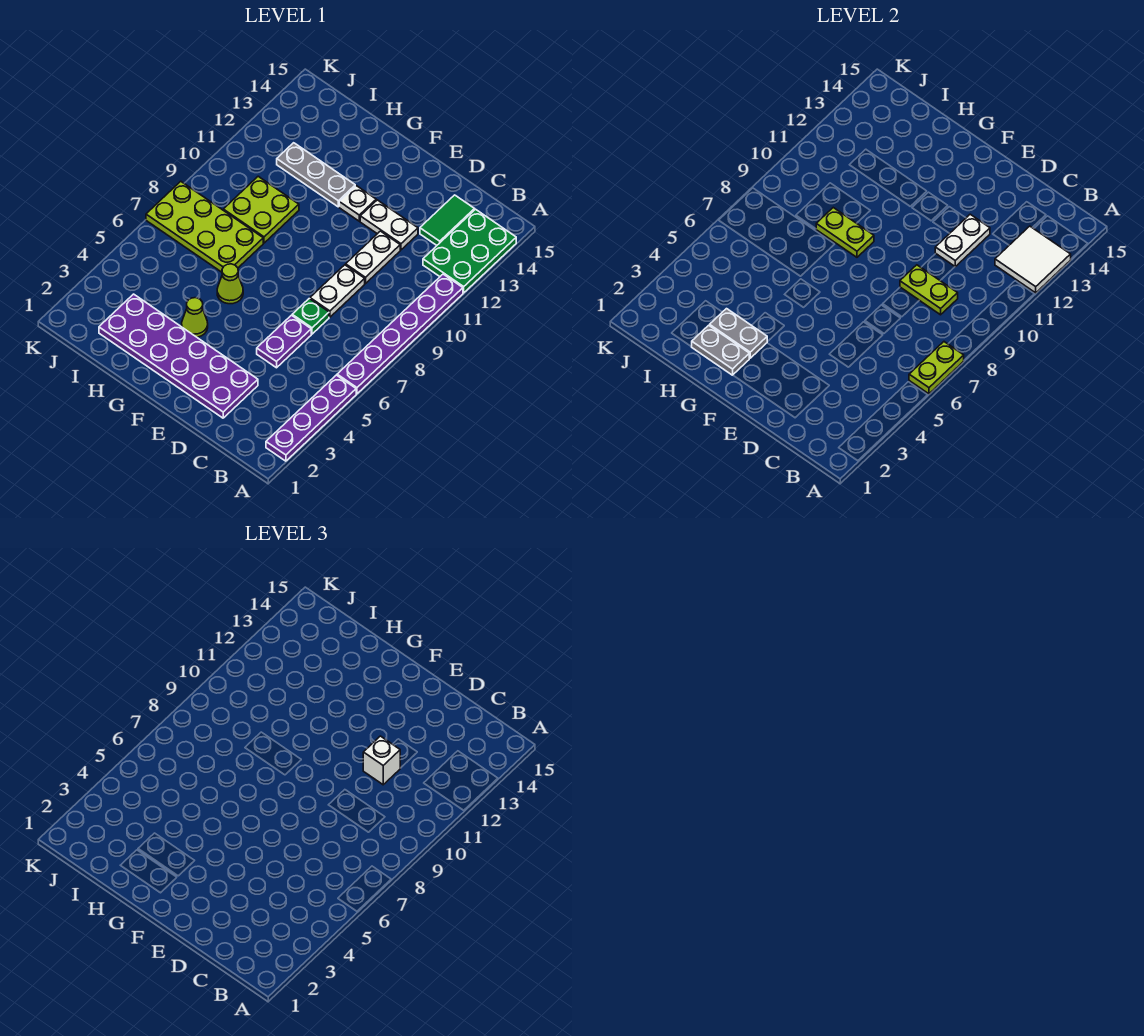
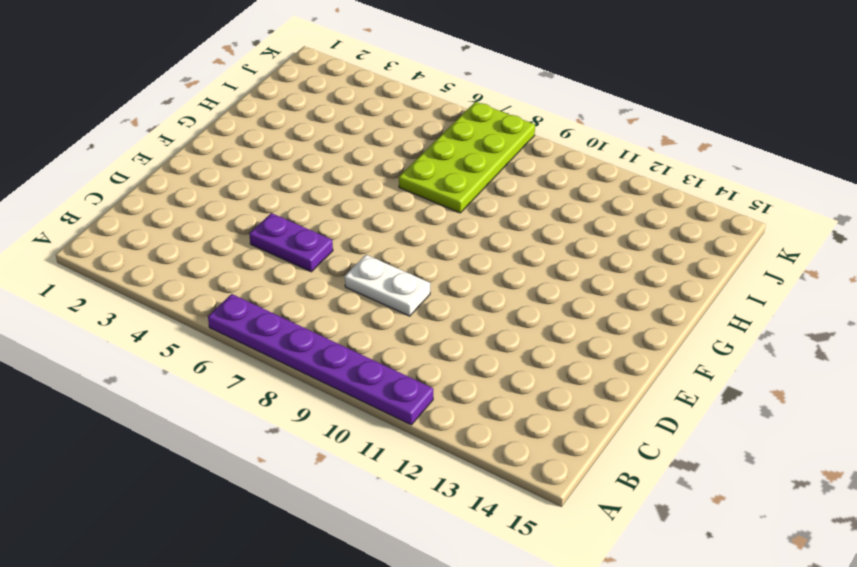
none -> purple plate A2:A5 level 1
none -> green plate A12:B14 level 1
none -> green tile C13:C14 level 1

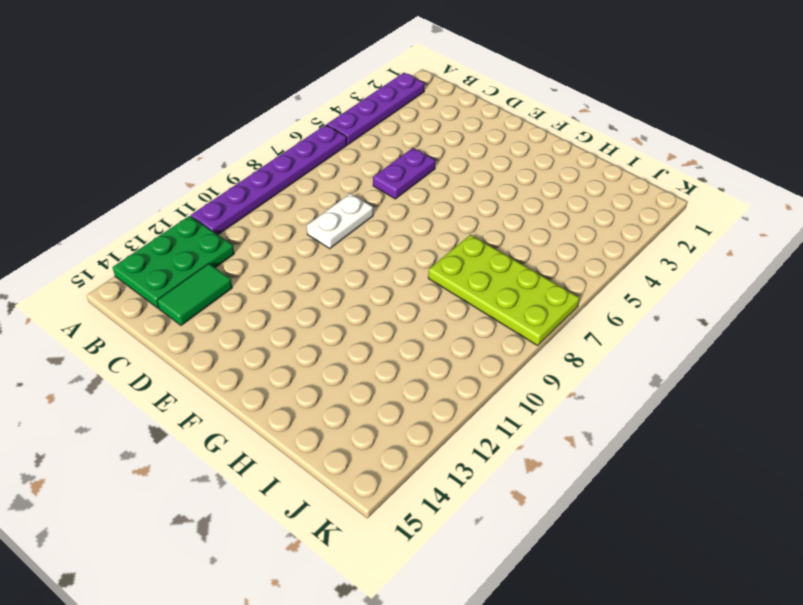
none -> purple plate D2:I3 level 1
none -> green plate D7 level 1
none -> white plate D10:D11 level 1

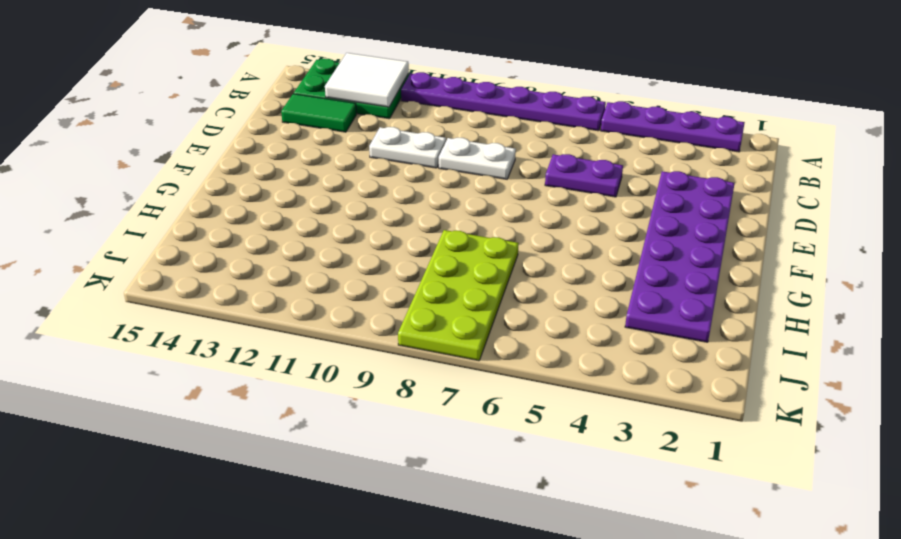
none -> green plate D7 level 1
none -> white plate D12:E12 level 1
none -> white plate F12 level 1

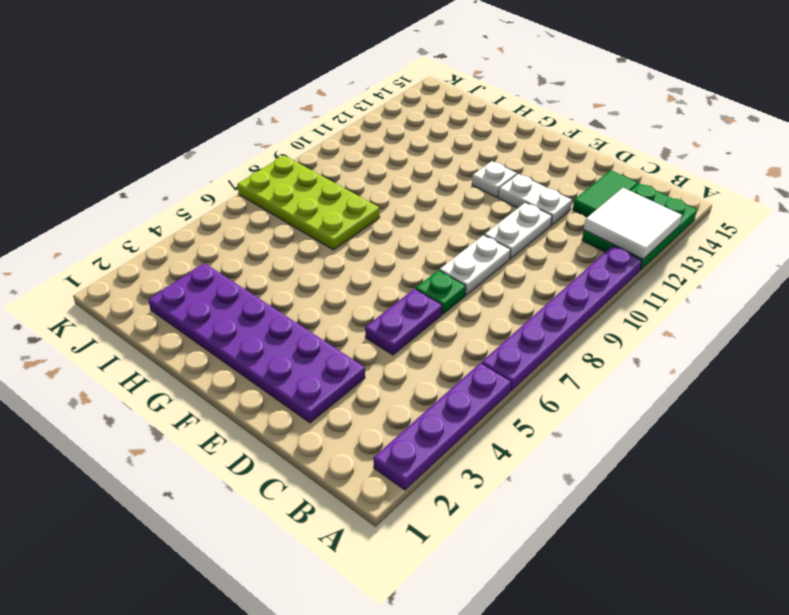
none -> lime cone G4 level 1
none -> lime cone G6 level 1
none -> grey plate G12:I12 level 1

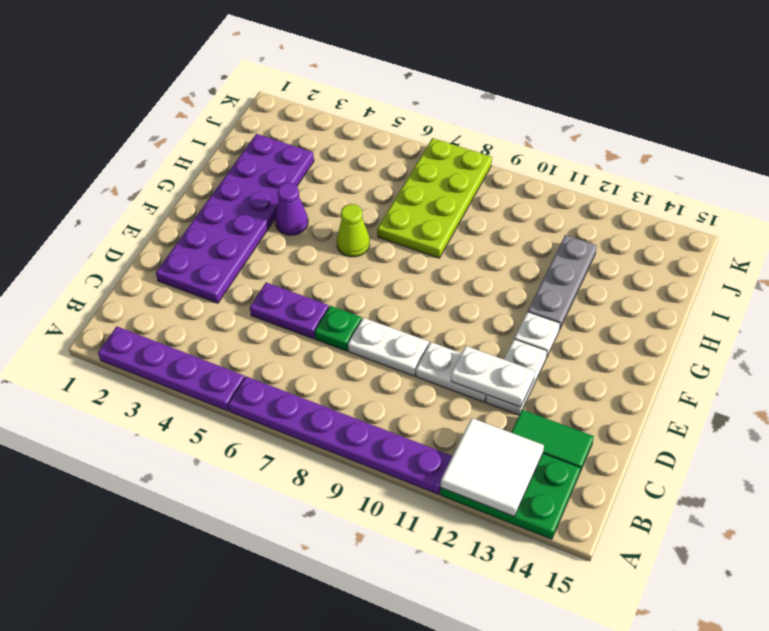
purple cone G4 level 1 -> lime cone G4 level 1
none -> lime plate H9:I10 level 1
none -> lime plate A6:A7 level 2
none -> lime plate C9:D9 level 2

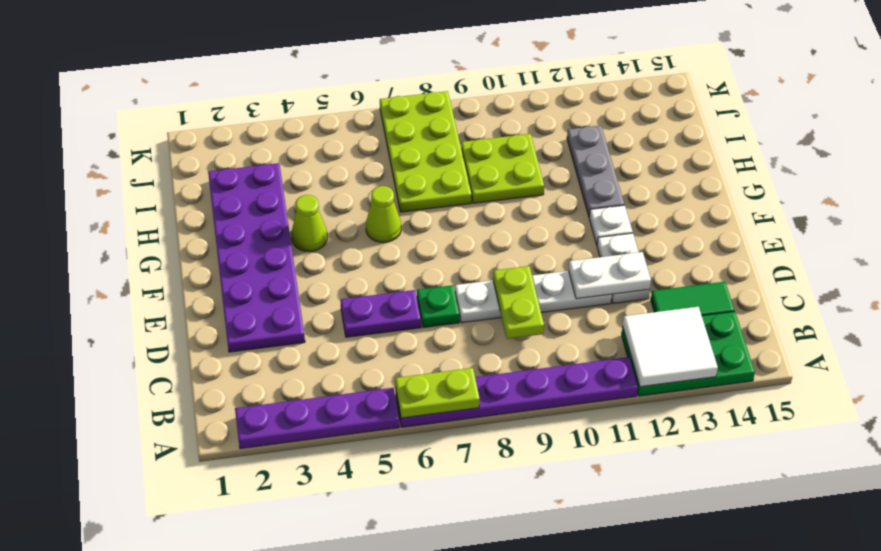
none -> grey plate G2:H2 level 2
none -> grey plate G3:H3 level 2
none -> lime plate G9:H9 level 2

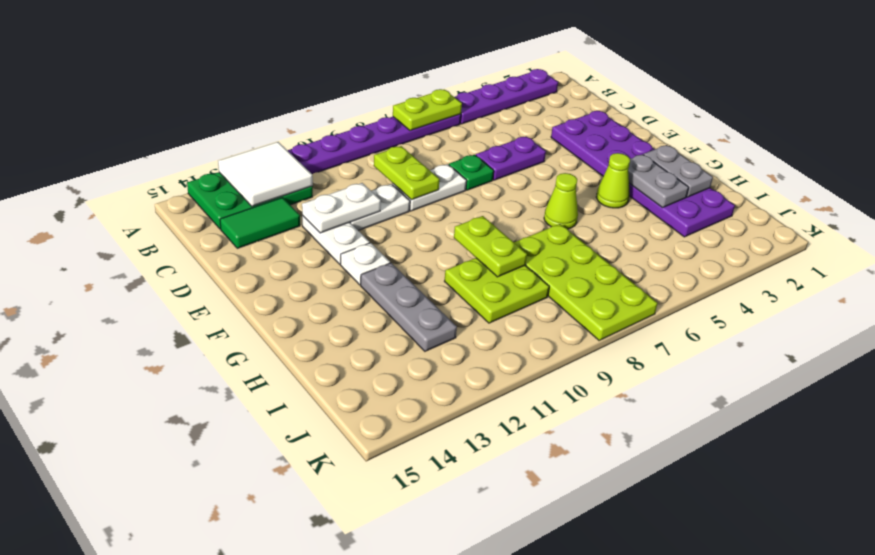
none -> white brick D11 level 3

